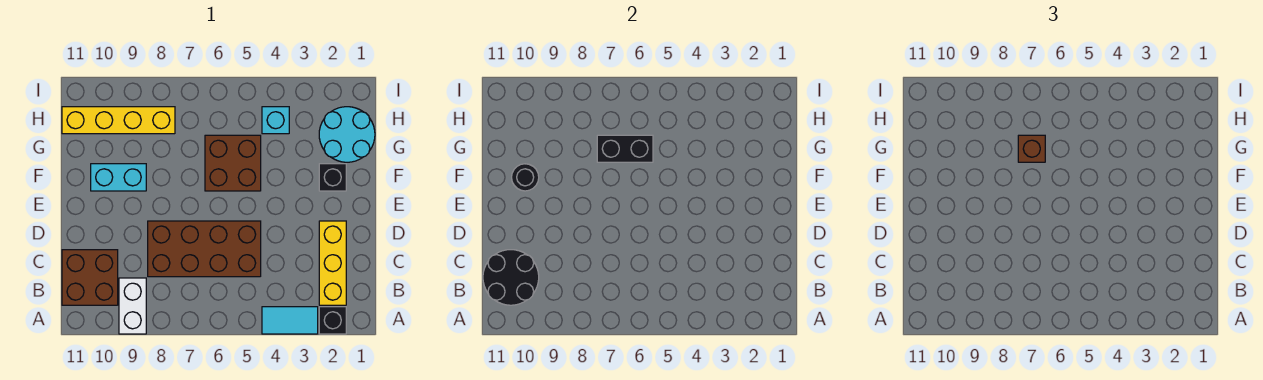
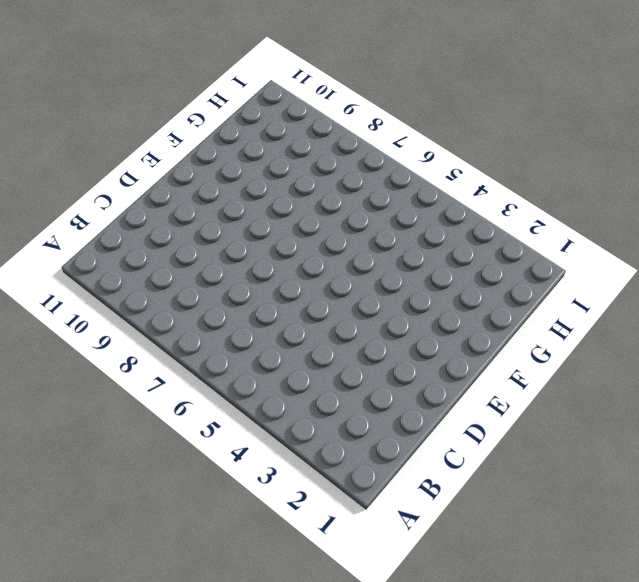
none -> black brick A2 level 1
none -> cyan tile A3:A4 level 1
none -> white brick A9:B9 level 1

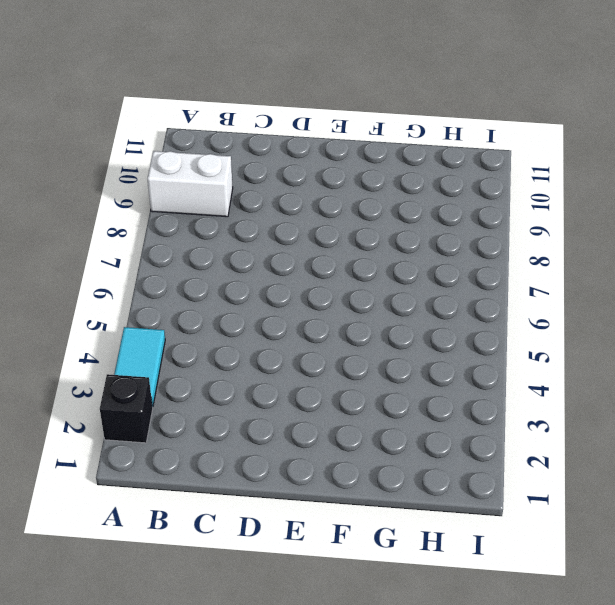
none -> yellow brick B2:D2 level 1
none -> brown brick B10:C11 level 1
none -> brown brick C5:D8 level 1

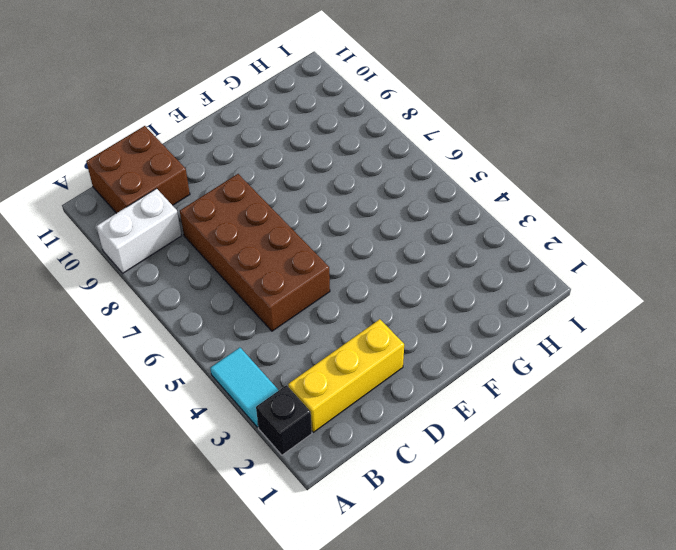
none -> black brick F2 level 1
none -> brown brick F5:G6 level 1
none -> cyan brick F9:F10 level 1

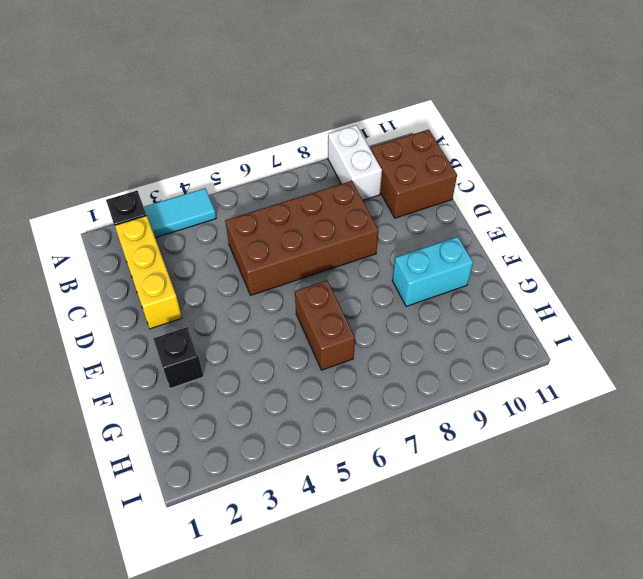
brown brick F6:G6 level 1 -> brown brick F5:G6 level 1
none -> cyan round brick G1:H2 level 1
none -> cyan brick H4 level 1
none -> yellow brick H8:H11 level 1

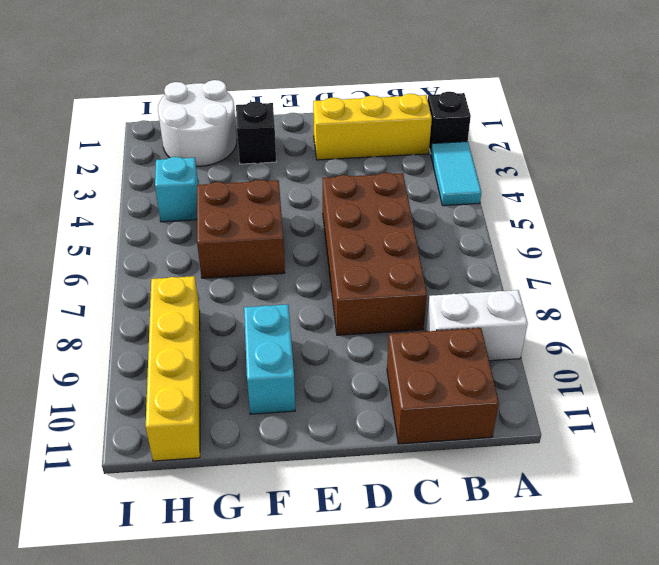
white round brick G1:H2 level 1 -> cyan round brick G1:H2 level 1
none -> black round brick B10:C11 level 2
none -> black round brick F10 level 2
none -> black brick G6:G7 level 2

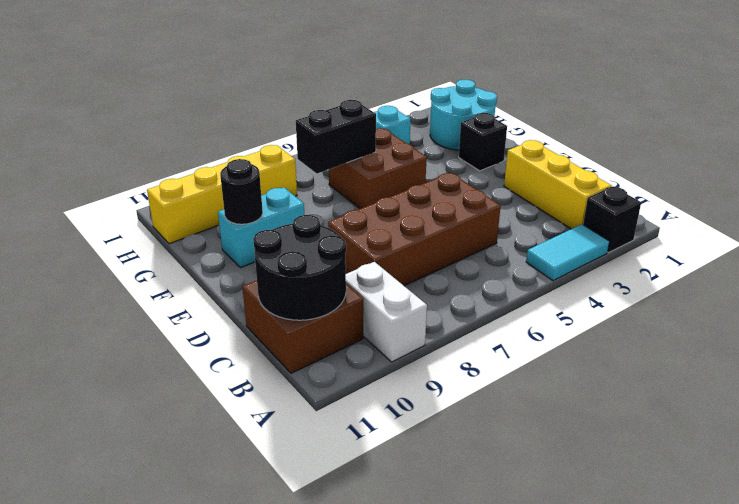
none -> brown brick G7 level 3

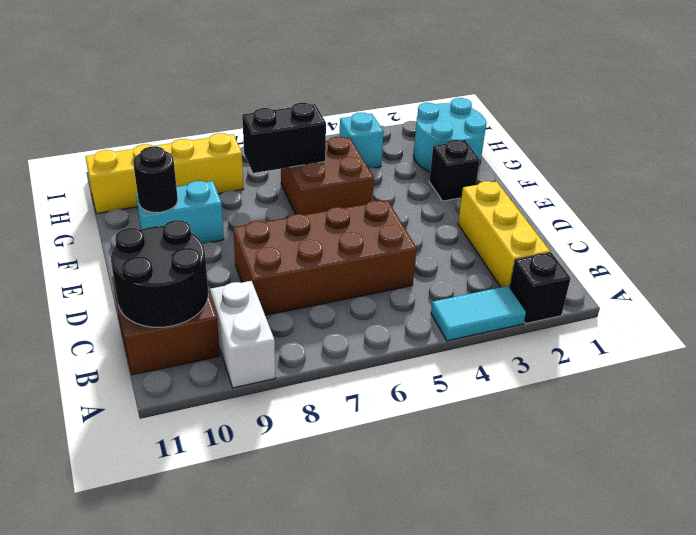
none -> brown brick G7 level 3

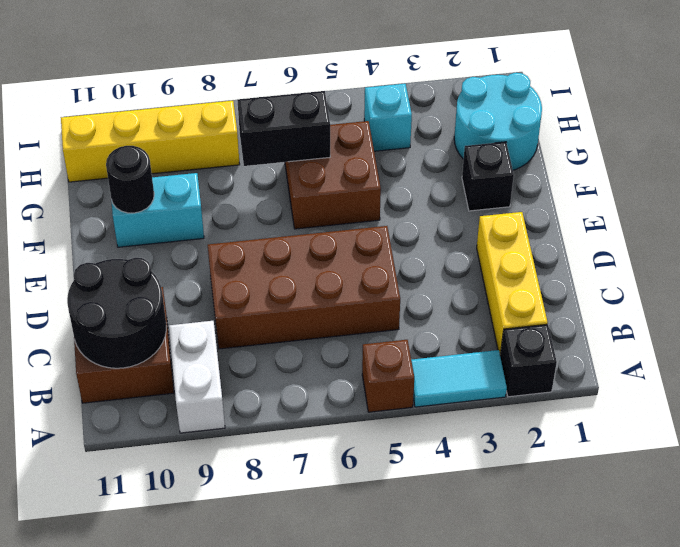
brown brick A5 level 1 -> brown brick G7 level 3

